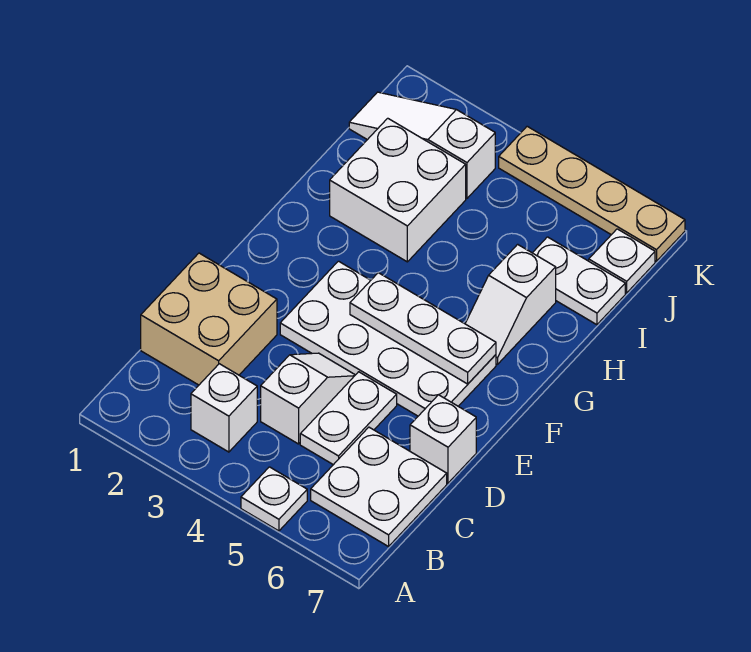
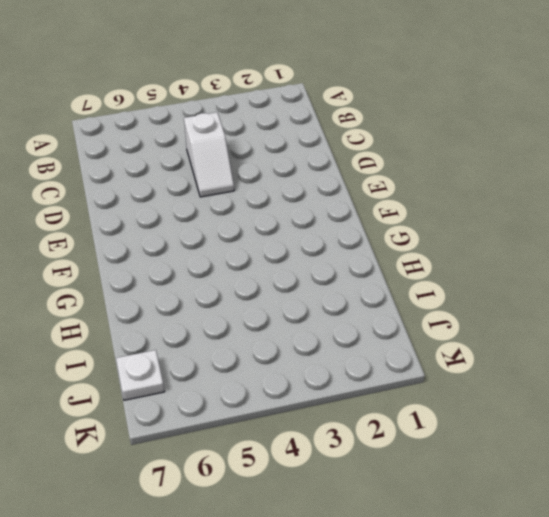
none -> white plate A5 level 1
none -> white brick B3 level 1
none -> white plate B6:C7 level 1

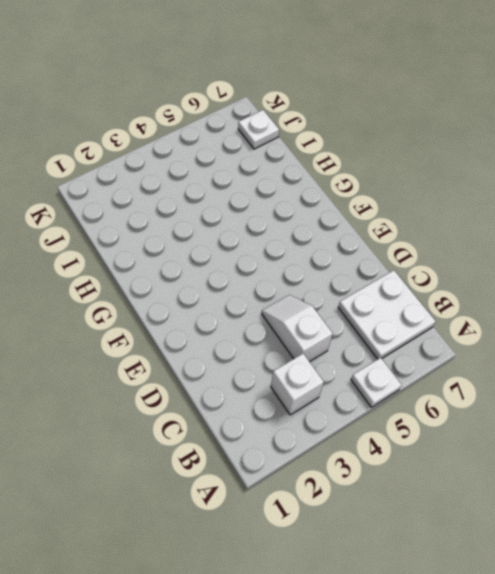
none -> tan brick C1:D2 level 1
none -> white plate C5:D5 level 1
none -> white brick D7 level 1

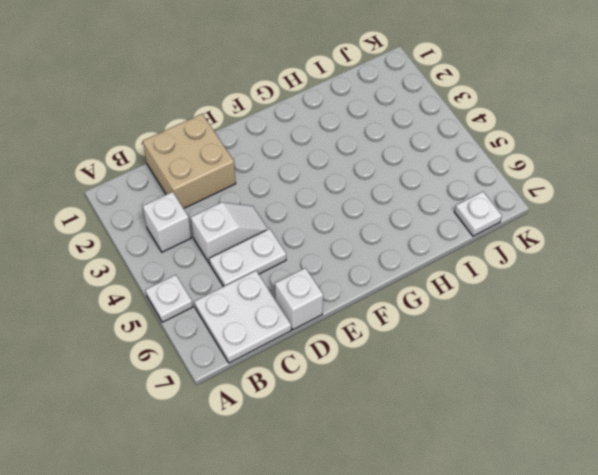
none -> white plate E3:F6 level 1
none -> white slope G6:H6 level 1 top H
none -> white brick H2:I3 level 1

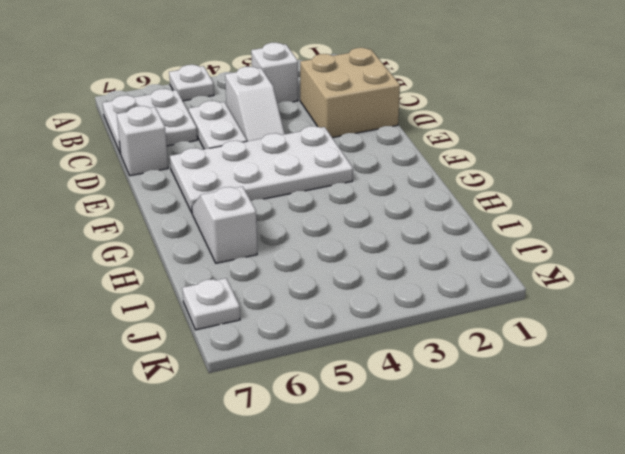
none -> white brick H2:I3 level 1
none -> white plate I6:I7 level 1
none -> white slope J1:J3 level 1 top 3

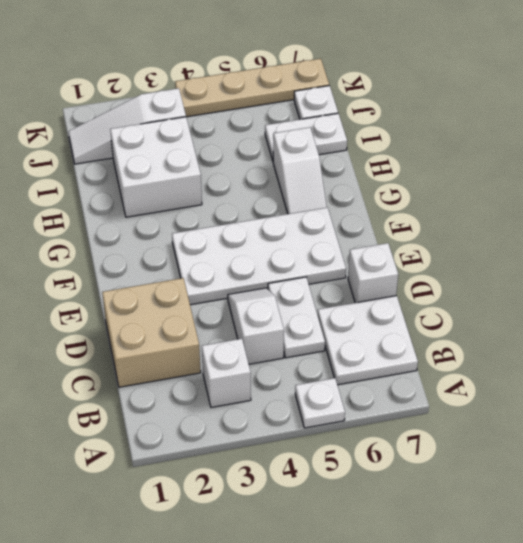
none -> white plate F4:F6 level 2

